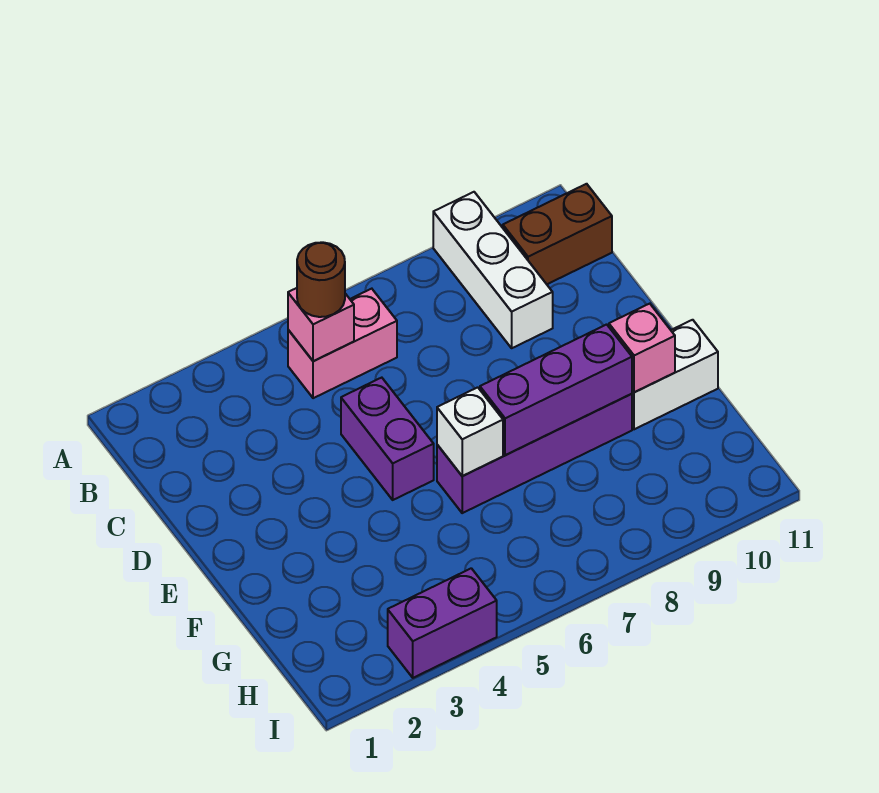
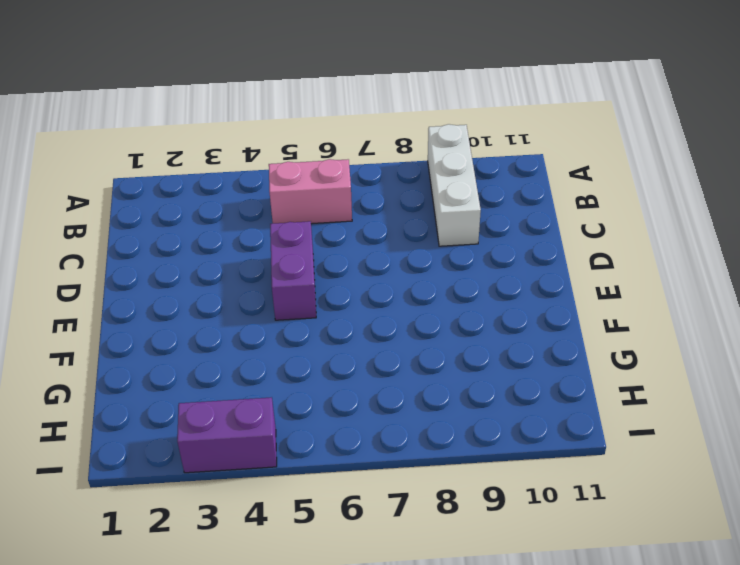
none -> brown brick B10:B11 level 1
none -> purple brick F6:F9 level 1
none -> white brick F10:F11 level 1

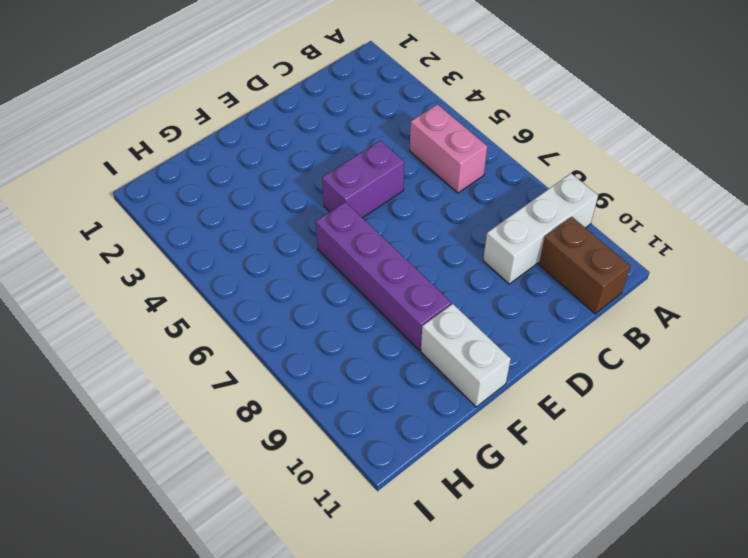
none -> purple brick I3:I4 level 1
none -> pink brick B5 level 2
none -> white brick F6 level 2

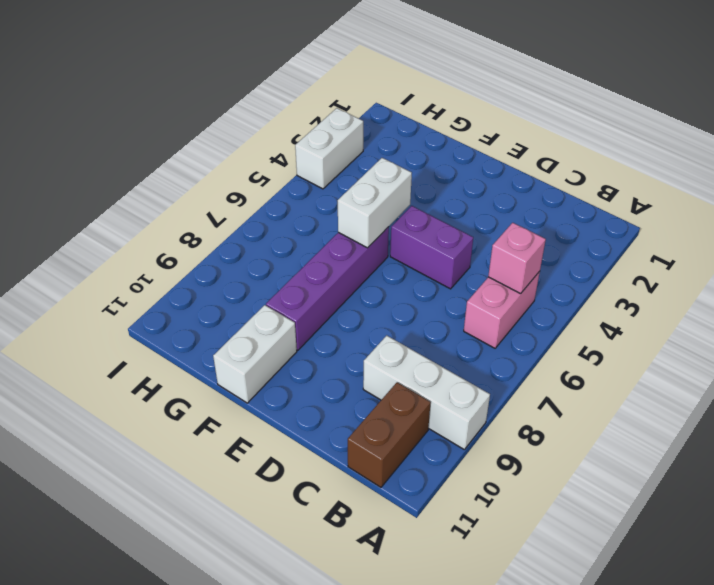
white brick F5:F6 level 2 -> white brick F6 level 2
white brick I3:I4 level 1 -> purple brick I3:I4 level 1
none -> purple brick F7:F9 level 2
none -> pink brick F10 level 2
none -> brown round brick B5 level 3

